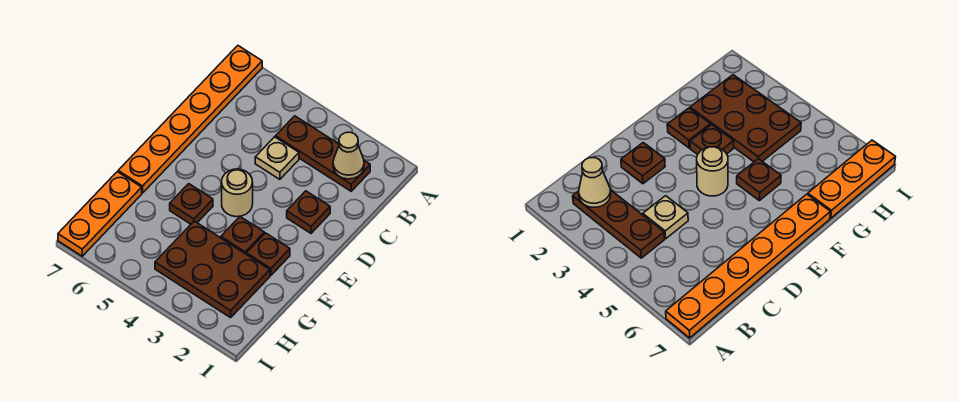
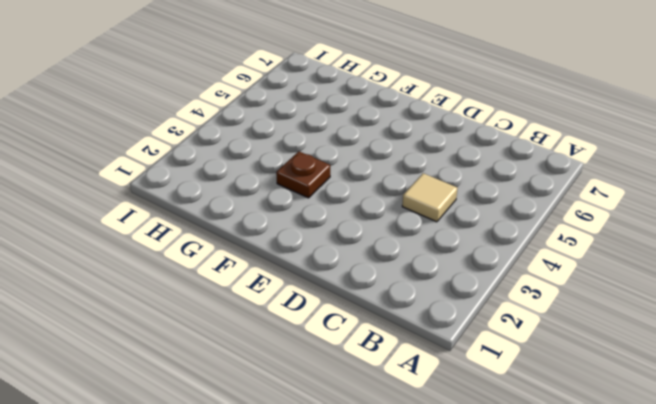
tan tile C4 level 1 -> tan plate C4 level 1
none -> orange plate A7:F7 level 1
none -> brown plate B2:B4 level 1

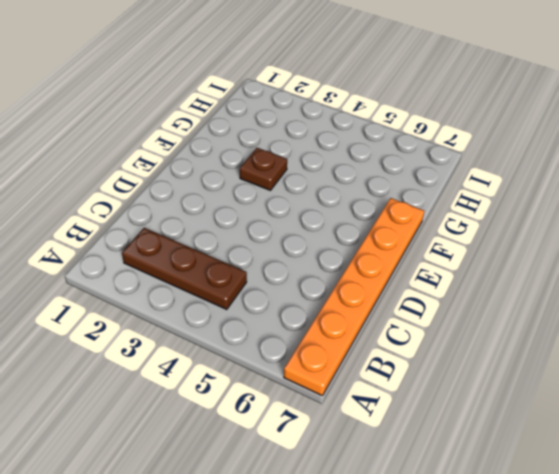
none -> tan plate C4 level 1
none -> brown plate D2 level 1

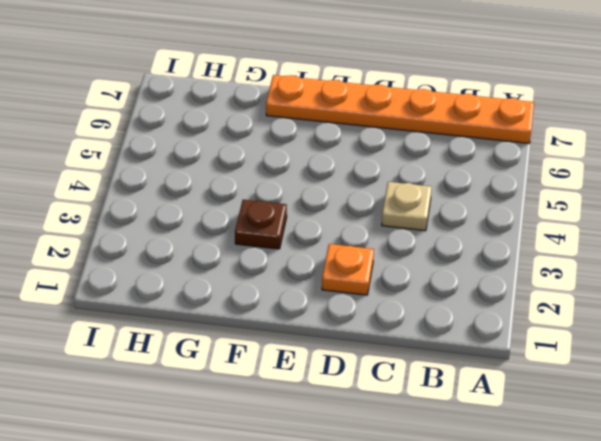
orange plate D2 level 1 -> brown plate D2 level 1
none -> brown plate B2:B4 level 1
none -> tan round brick E4 level 1

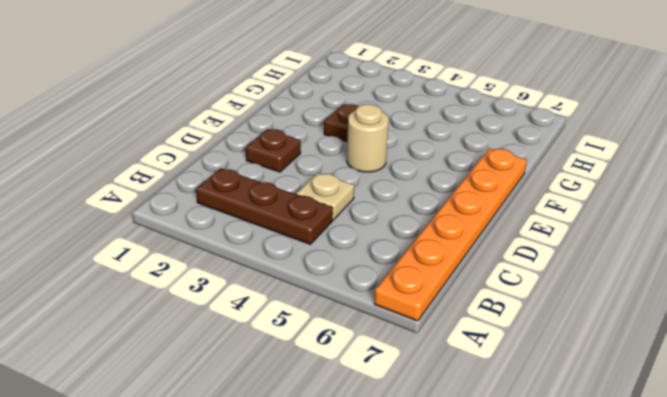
none -> brown plate F2 level 1
none -> brown plate F5 level 1

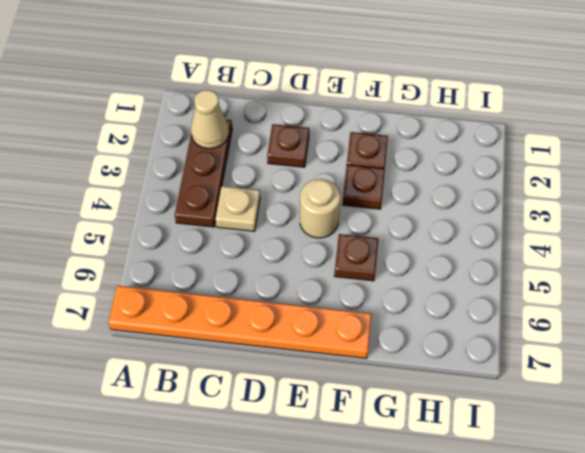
none -> brown plate G2:H4 level 1
none -> orange plate G7:I7 level 1

